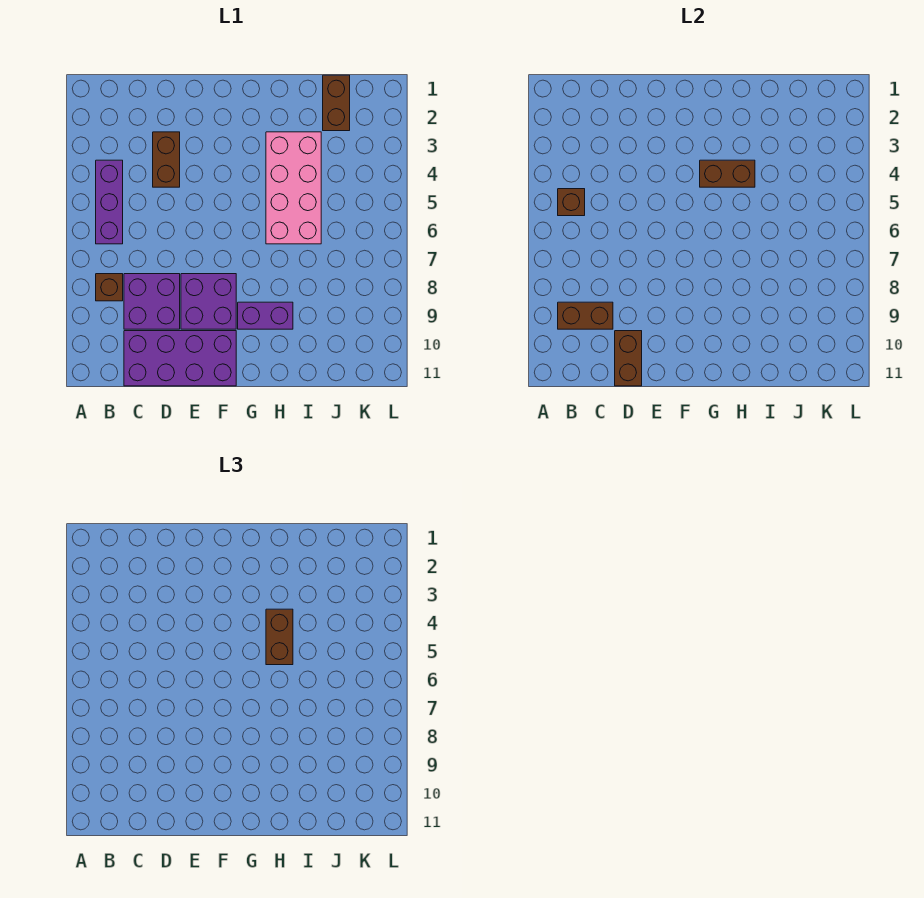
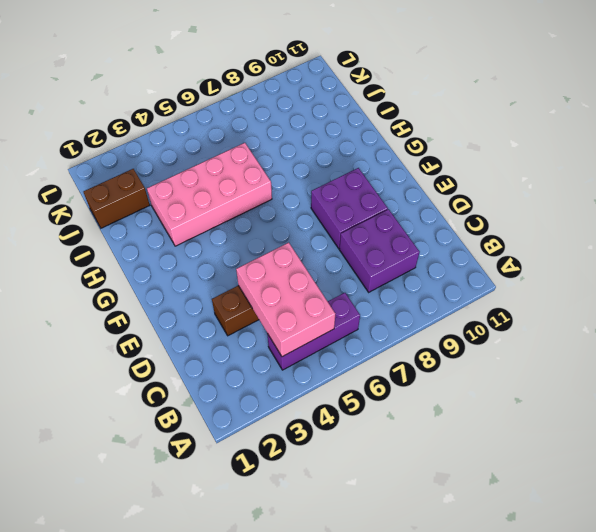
pink brick B4:D5 level 2 -> brown brick B5 level 2
none -> brown brick B8 level 1
none -> purple brick C10:F11 level 1
none -> purple brick G9:H9 level 1

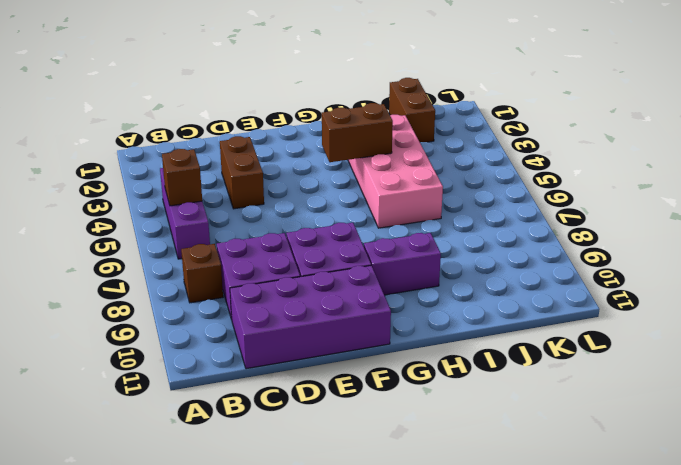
none -> brown brick B9:C9 level 2
none -> brown brick D10:D11 level 2
none -> brown brick H4:H5 level 3

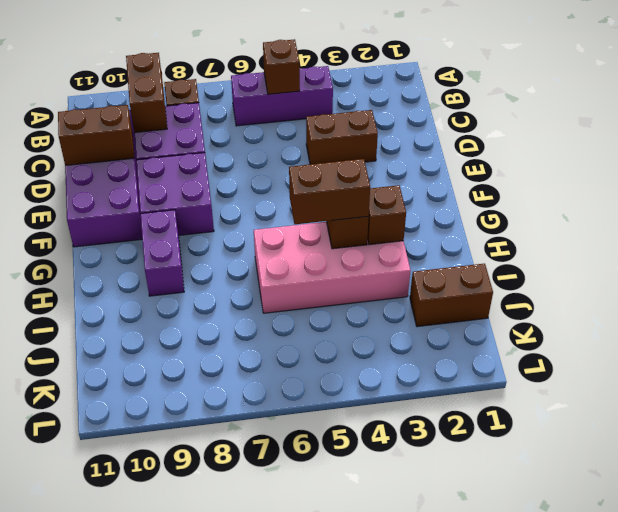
brown brick H3 level 2 -> none

